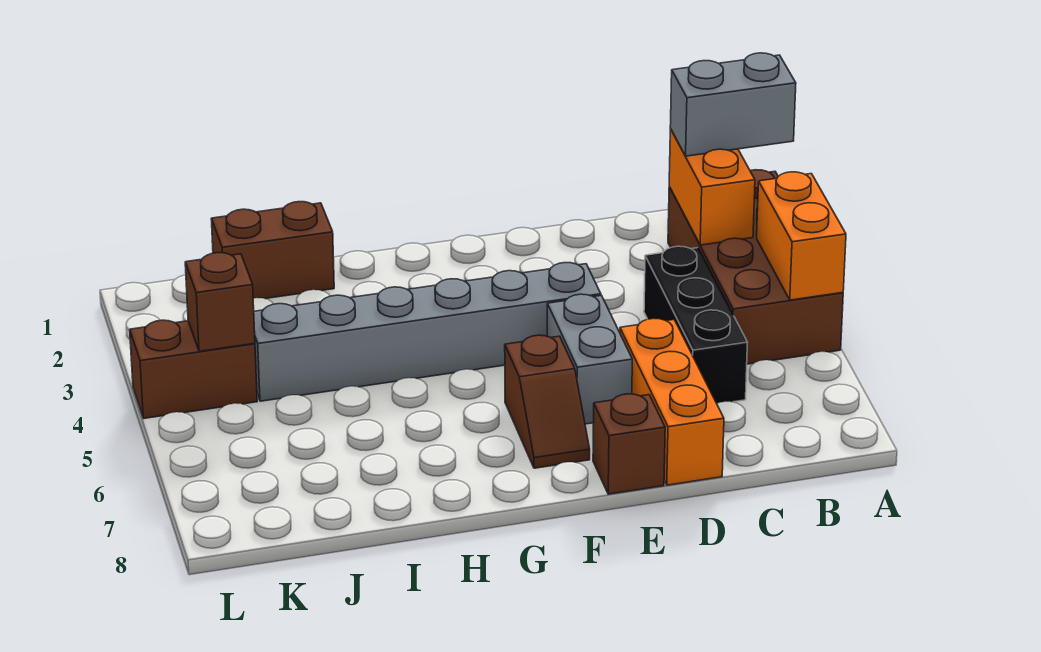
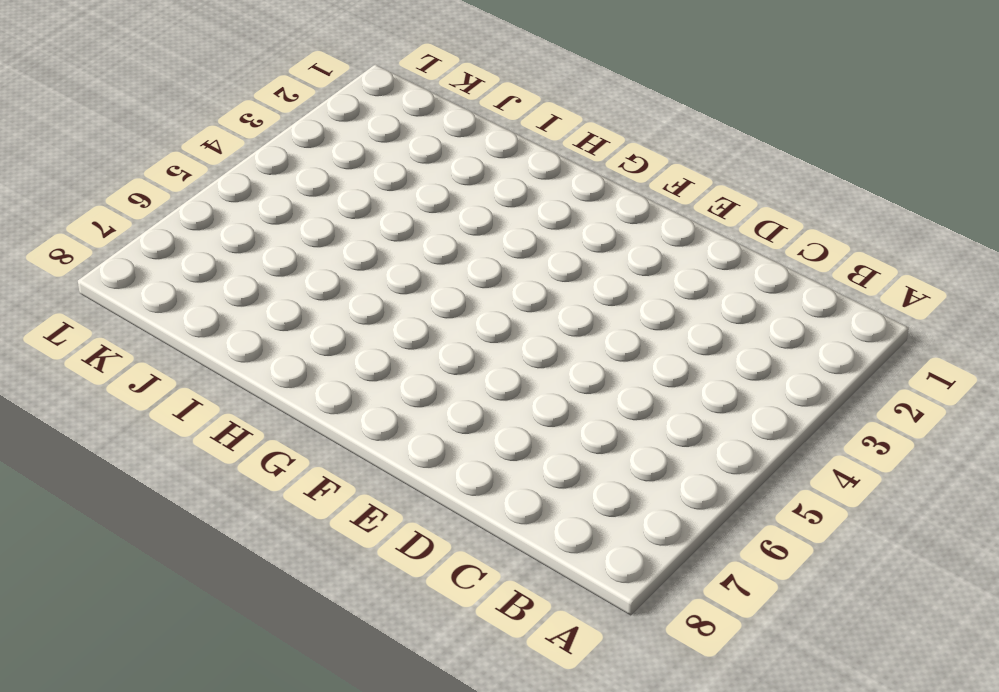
none -> brown brick A2:B5 level 1
none -> black brick C4:C6 level 1
none -> orange brick D6:D8 level 1

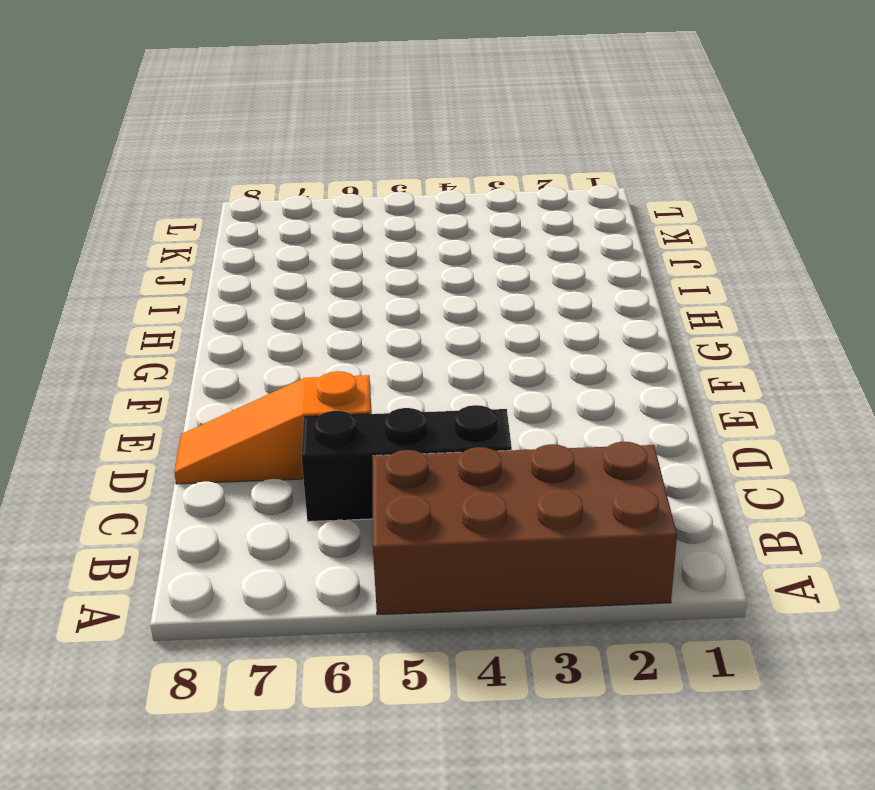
orange slope D6:D8 level 1 top 6 -> orange brick D6:D8 level 1
none -> grey brick E4:J4 level 1
none -> grey brick E5:E6 level 1
none -> brown brick E8 level 1

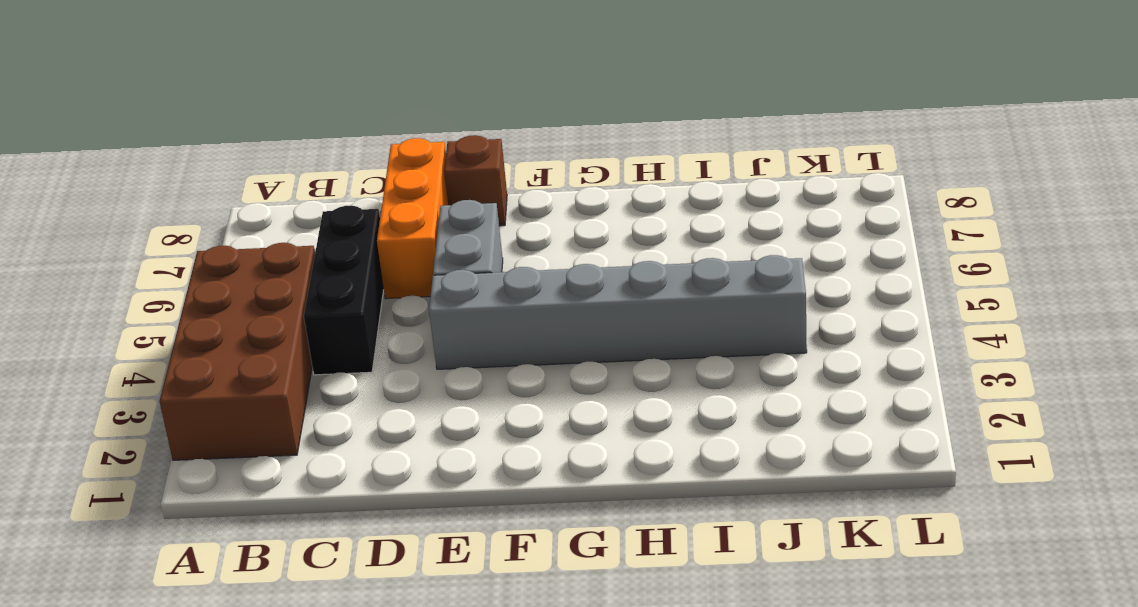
none -> brown slope F6:F7 level 1 top 6
none -> brown brick I1:J1 level 1
none -> brown brick K4:L4 level 1

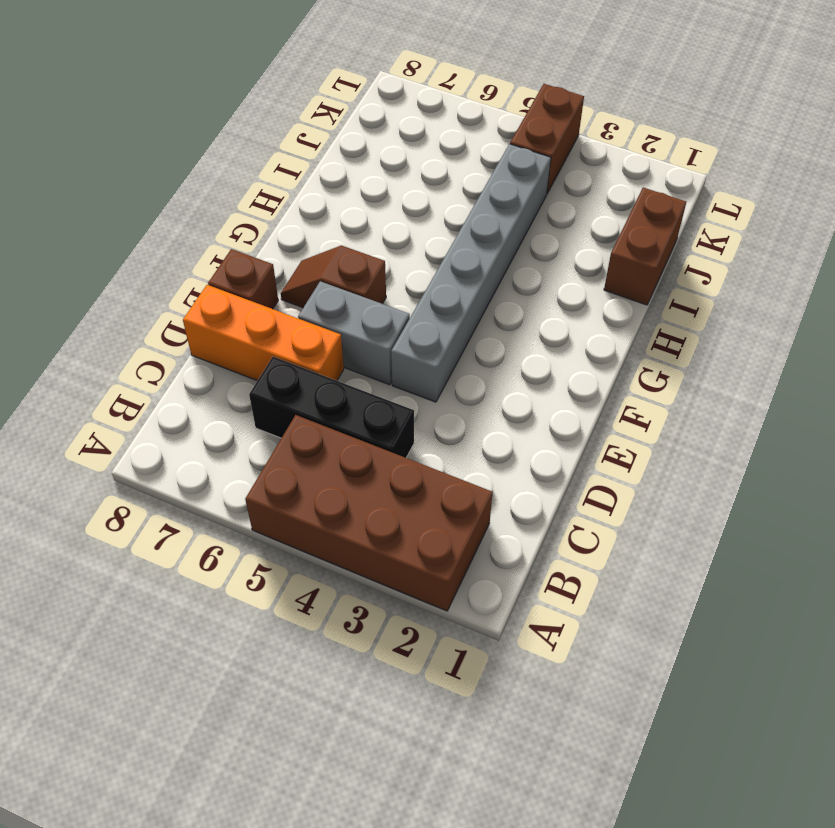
none -> orange brick A4:A5 level 2
none -> orange brick B2:B3 level 2
none -> brown brick K4 level 2

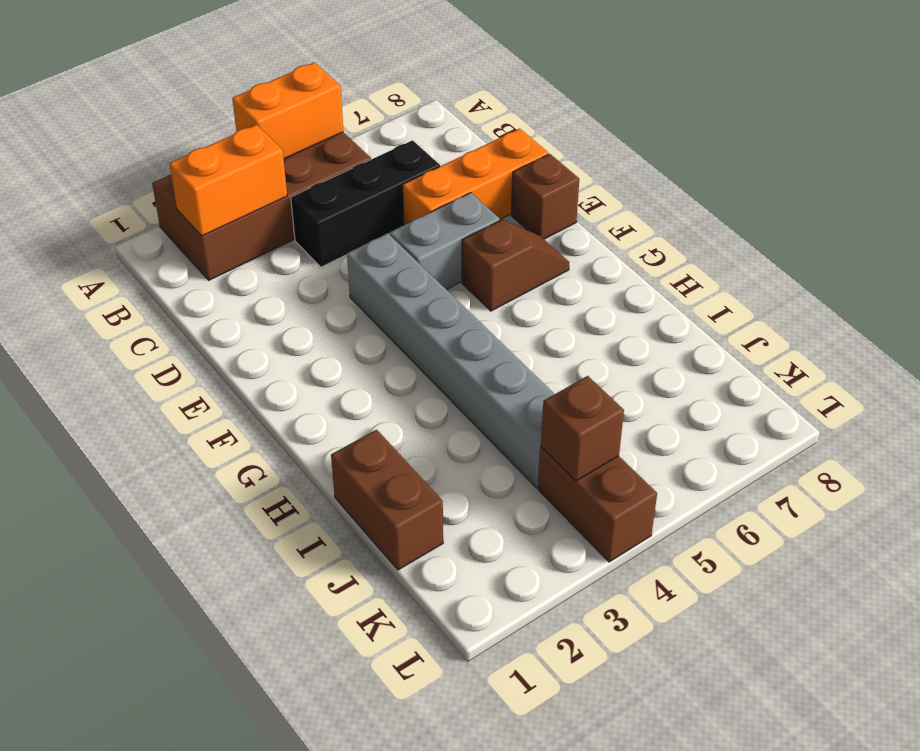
none -> grey brick A2:B2 level 3

